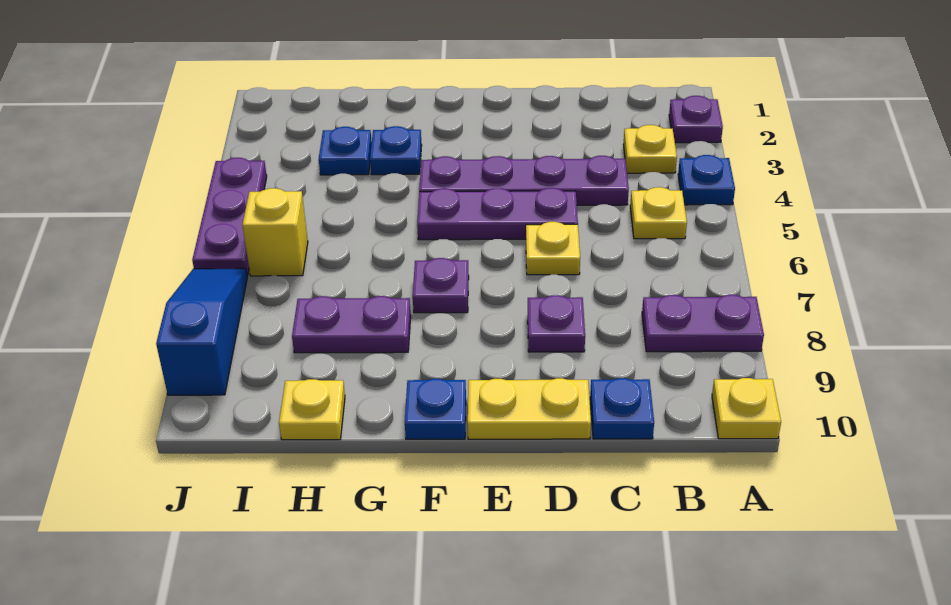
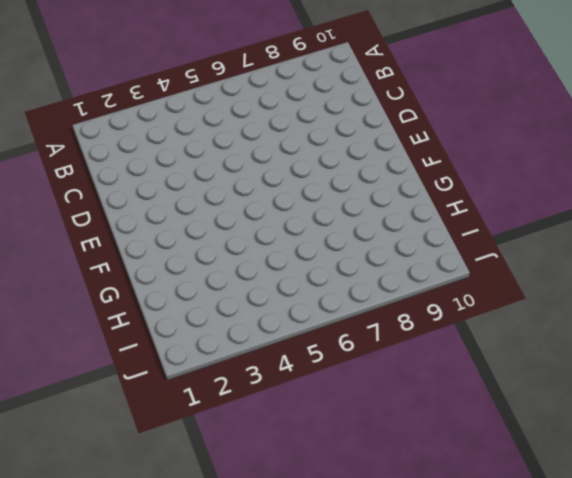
none -> purple plate A2 level 1
none -> blue plate A4 level 1
none -> purple plate A8:B8 level 1

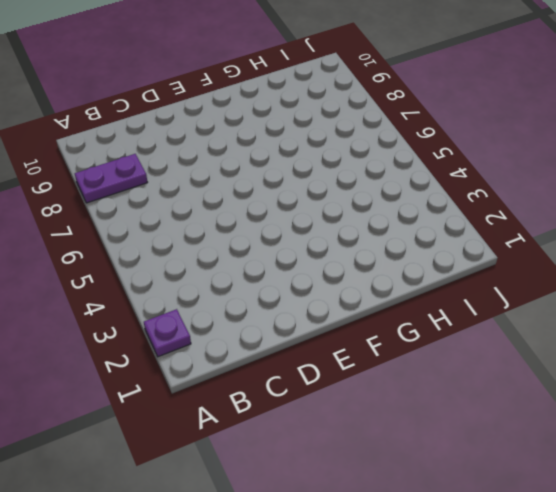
none -> blue plate A4 level 1
none -> yellow plate A10 level 1
none -> yellow plate B3 level 1

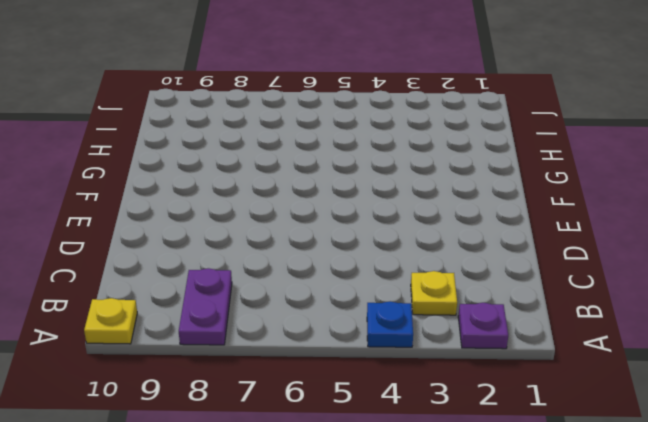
none -> yellow plate B5 level 1
none -> purple plate C4:F4 level 1
none -> blue plate C10 level 1

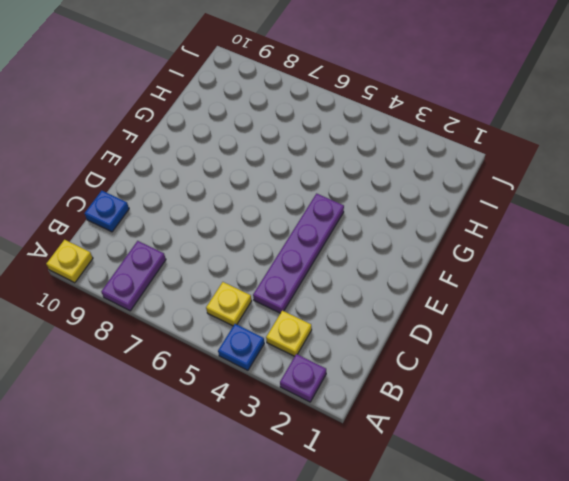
none -> purple plate D5:F5 level 1
none -> yellow plate D6 level 1
none -> purple plate D8 level 1

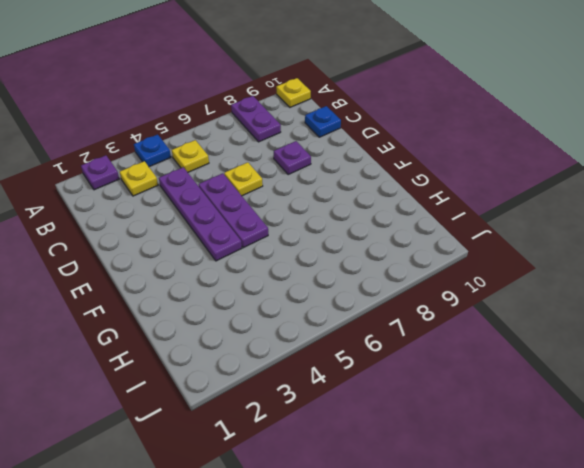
none -> yellow plate D10:E10 level 1
none -> purple plate F7 level 1
none -> blue plate F10 level 1

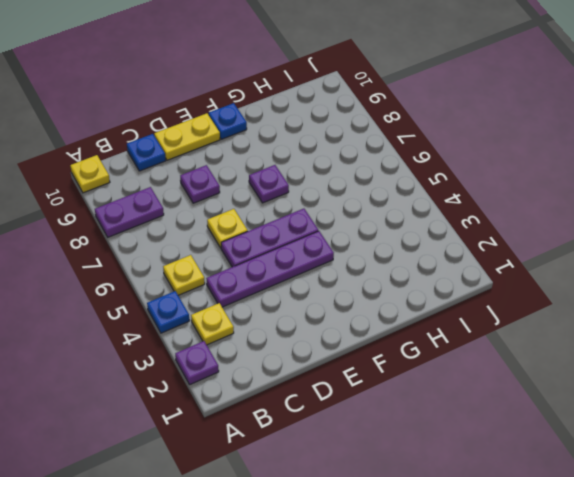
none -> blue plate G3 level 1
none -> purple plate G8:H8 level 1
none -> blue plate H3 level 1

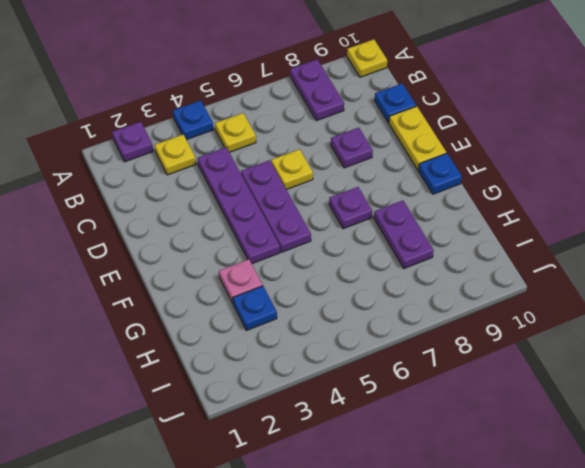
pink plate G3 level 1 -> blue plate G3 level 1
none -> yellow plate H10 level 1
none -> yellow brick I6 level 1
none -> purple plate J4:J6 level 1

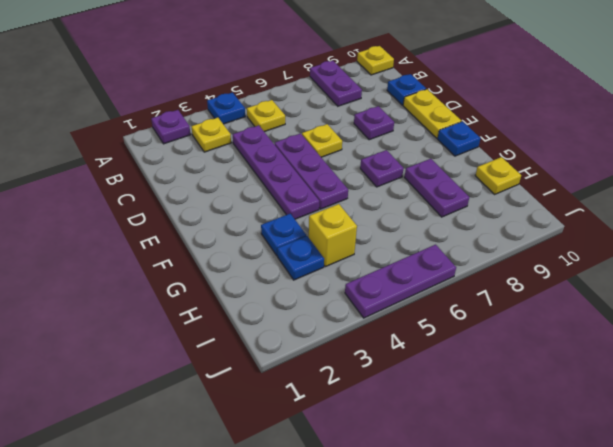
yellow brick H4 level 1 -> yellow brick I6 level 1
none -> blue slope J7:J9 level 1 top 9

